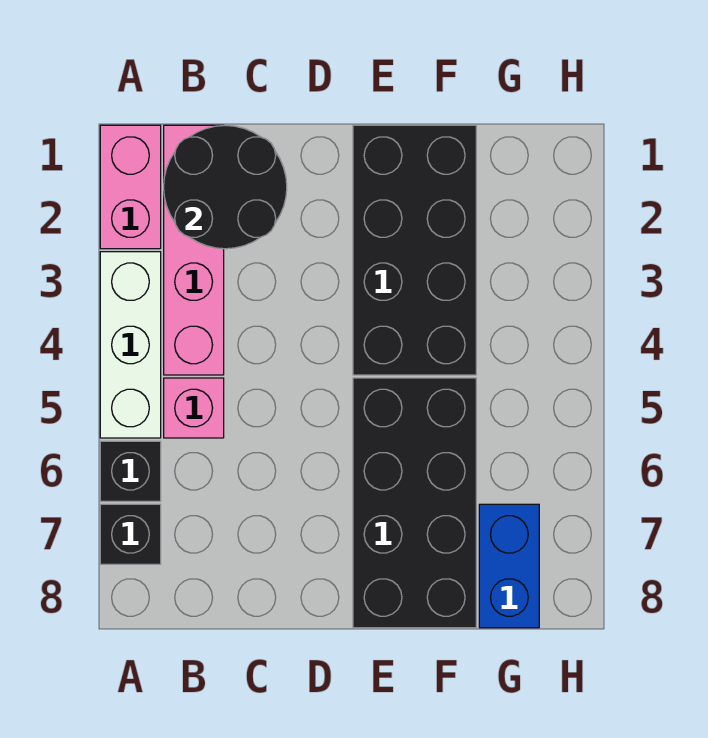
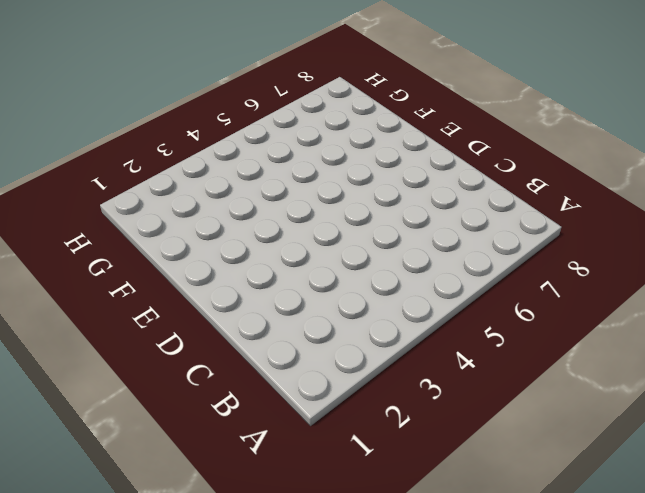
none -> pink brick A1:A2 level 1
none -> white brick A3:A5 level 1

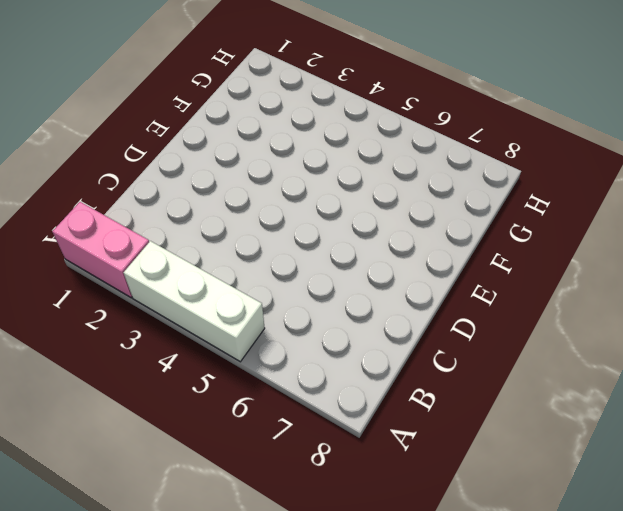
none -> black brick A6 level 1
none -> black brick A7 level 1

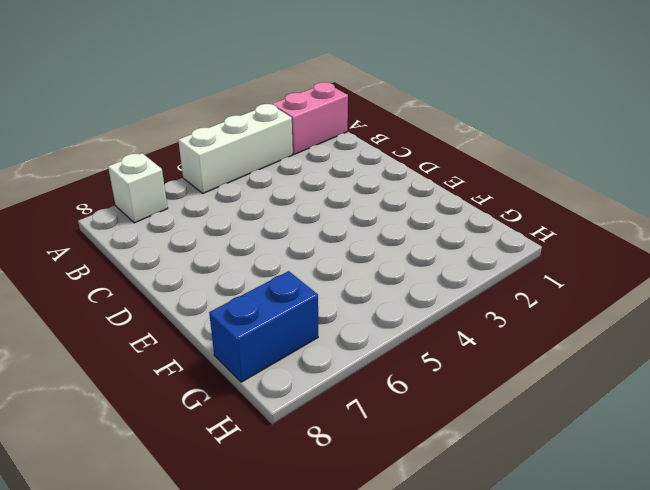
white brick A7 level 1 -> black brick A7 level 1
none -> black brick A6 level 1
none -> pink brick B1:B4 level 1

